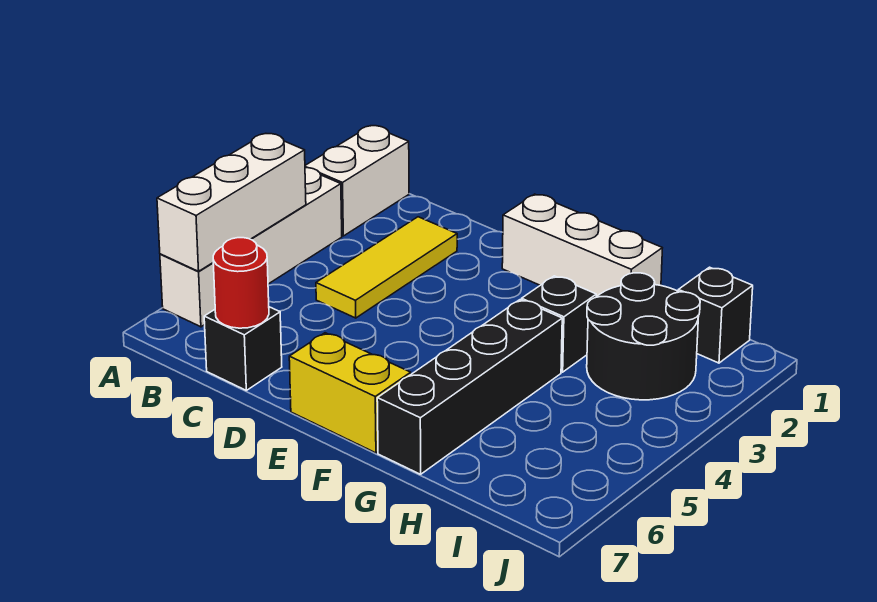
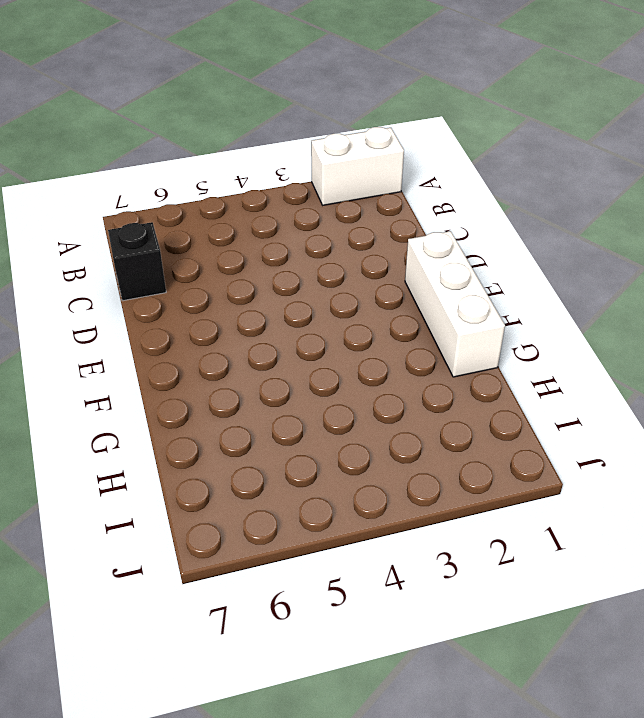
none -> white brick A3:A6 level 1
none -> yellow tile C2:C4 level 1
none -> yellow brick E7:F7 level 1

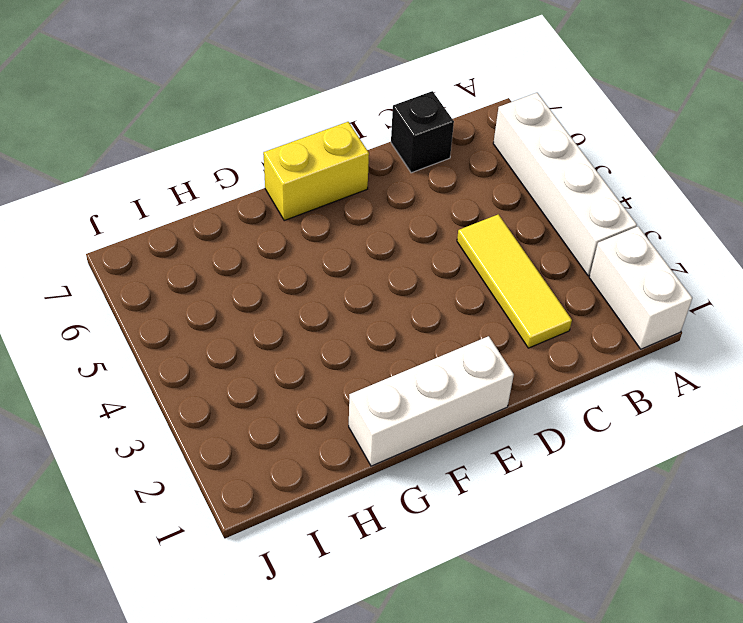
none -> black brick G3 level 1
none -> black brick G4:G7 level 1
none -> black round brick H2:I3 level 1

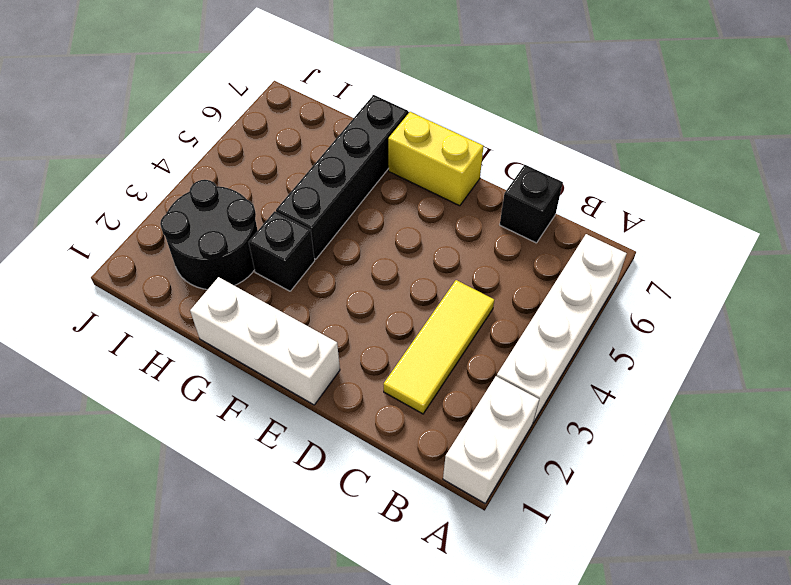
none -> black brick I1 level 1
none -> white brick A4:A6 level 2
none -> red round brick C7 level 2

